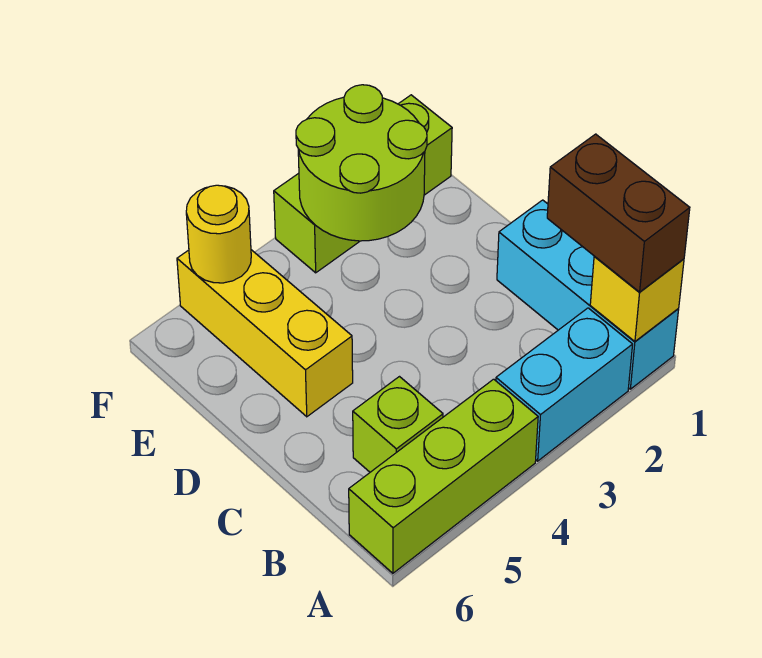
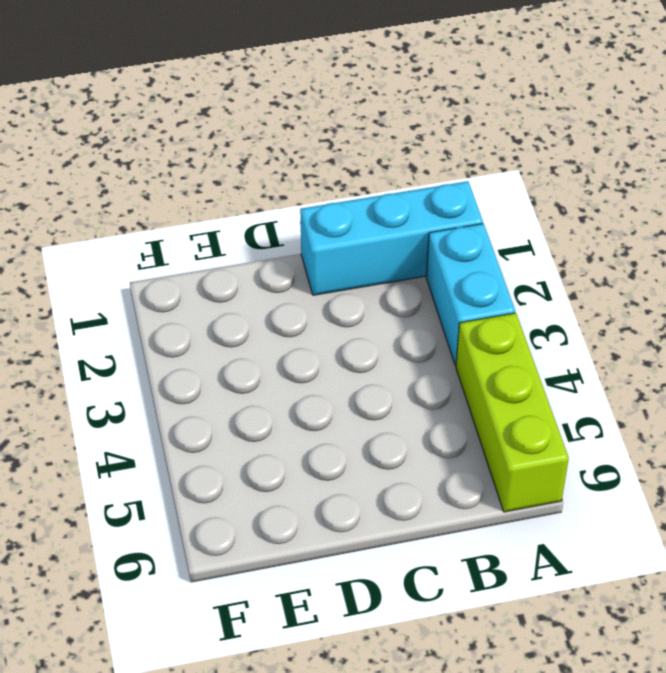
none -> lime brick B5 level 1
none -> yellow brick D5:F5 level 1

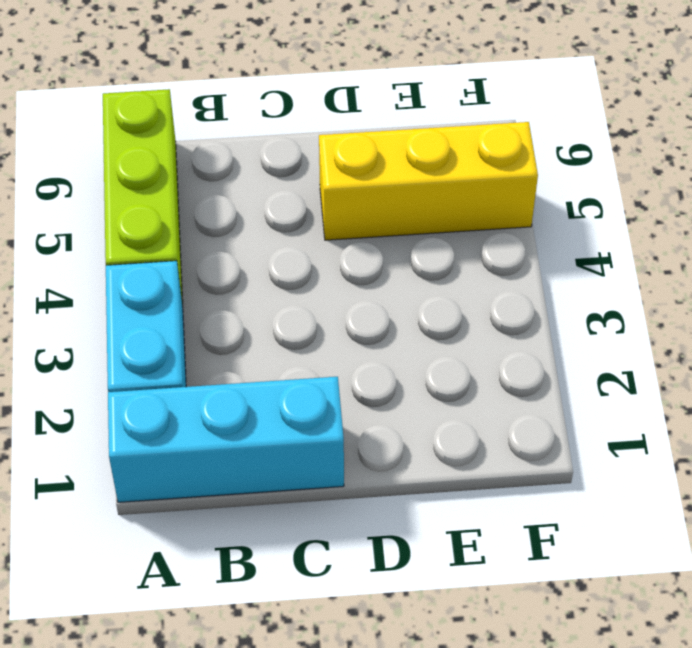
none -> lime brick B5 level 1
none -> lime brick F1:F3 level 1

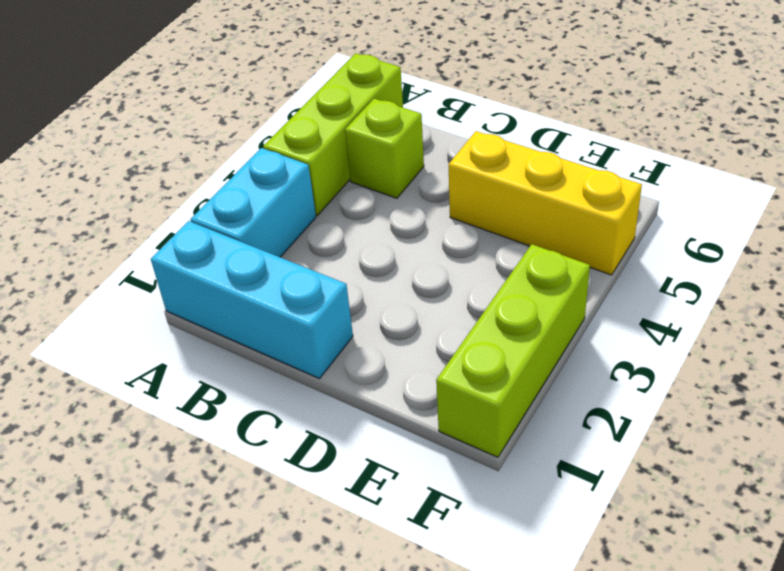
none -> yellow brick A1 level 2
none -> lime round brick E2:F3 level 2

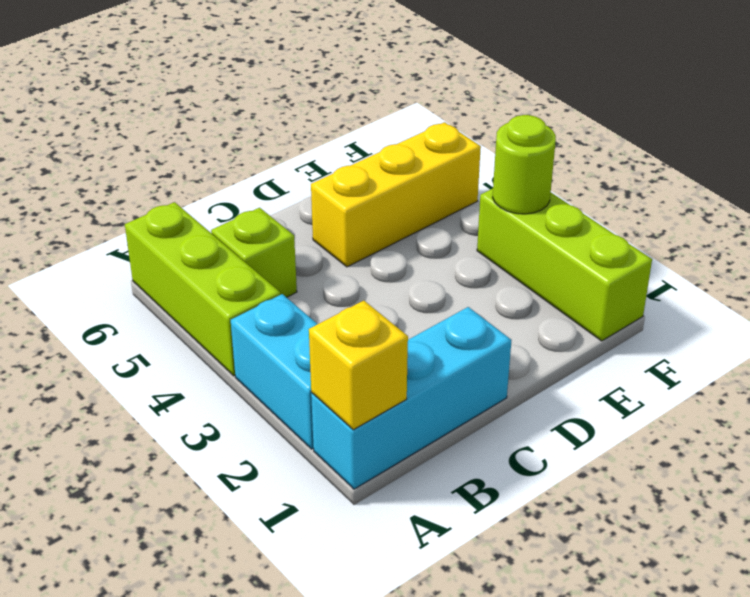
lime round brick F3 level 2 -> lime round brick E2:F3 level 2
none -> yellow round brick F5 level 2
none -> brown brick A1:B1 level 3

